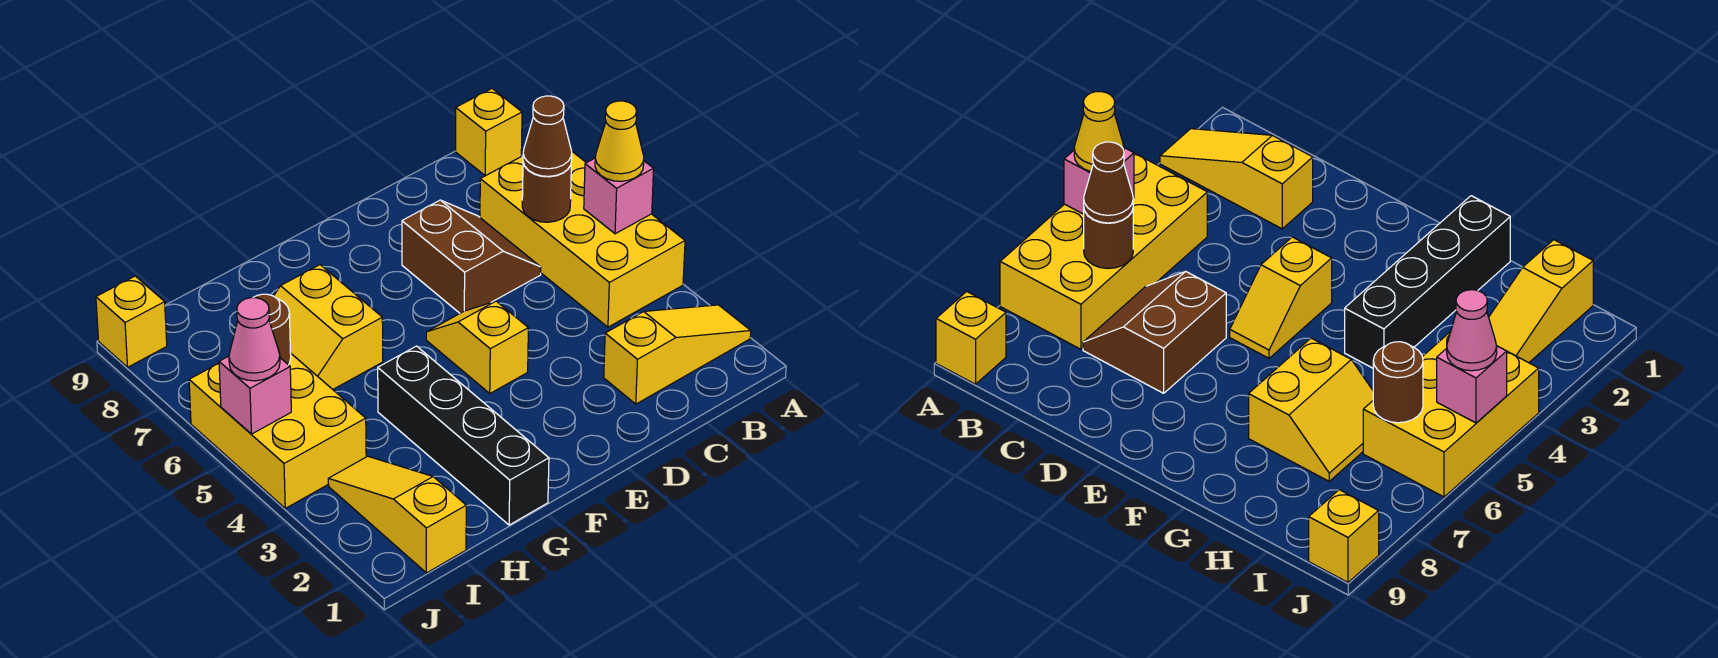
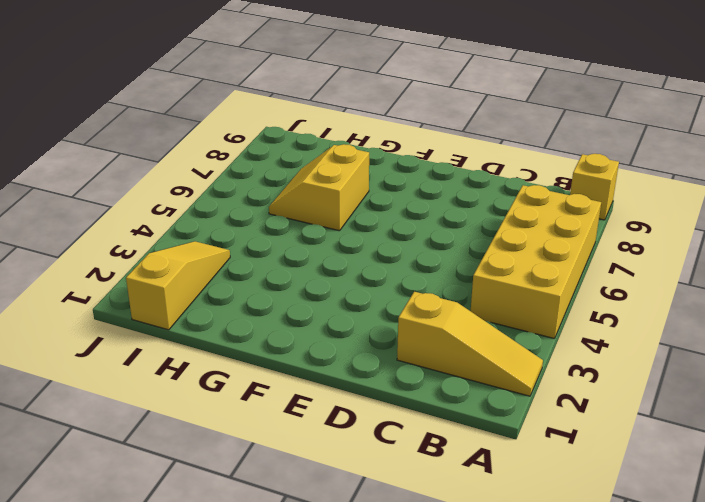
none -> brown slope C6:D7 level 1 top D
none -> yellow slope E4:E5 level 1 top 4
none -> black brick G1:G4 level 1

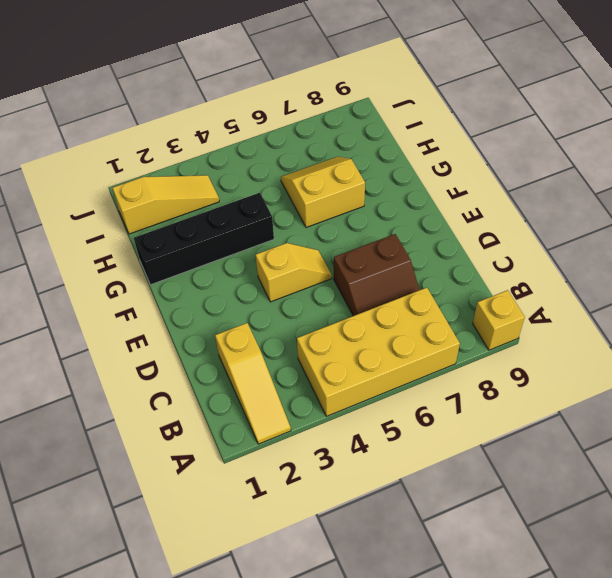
none -> yellow brick I4:J6 level 1
none -> yellow brick J9 level 1
none -> pink brick A5 level 2

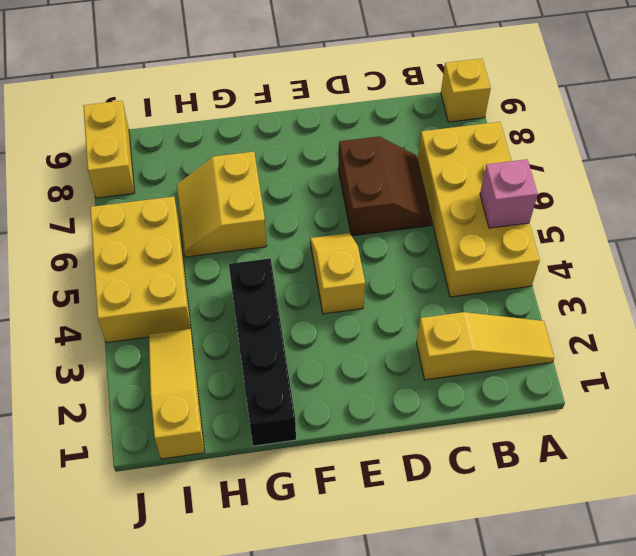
yellow brick J8:J9 level 1 -> yellow brick J9 level 1
none -> brown round brick B6 level 2
none -> brown round brick I6 level 2
none -> pink brick J5 level 2

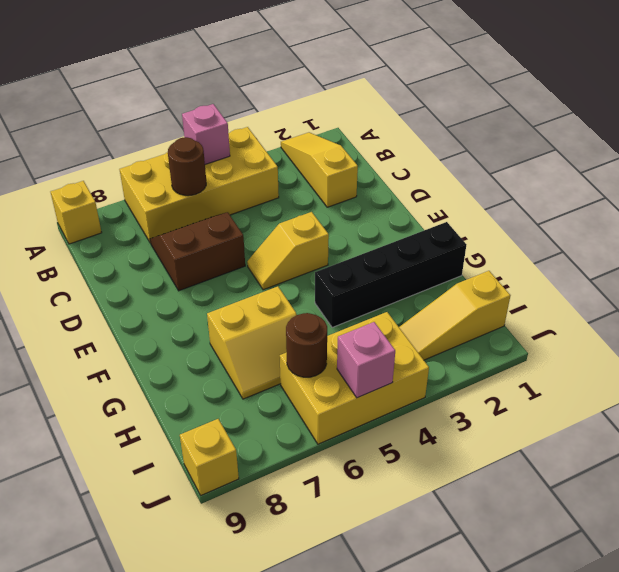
none -> yellow cone A5 level 3
none -> brown cone B6 level 3
none -> pink cone J5 level 3

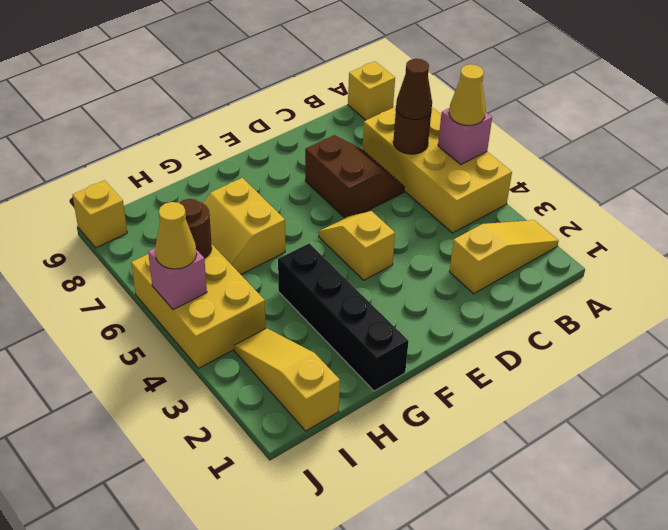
yellow cone J5 level 3 -> pink cone J5 level 3

